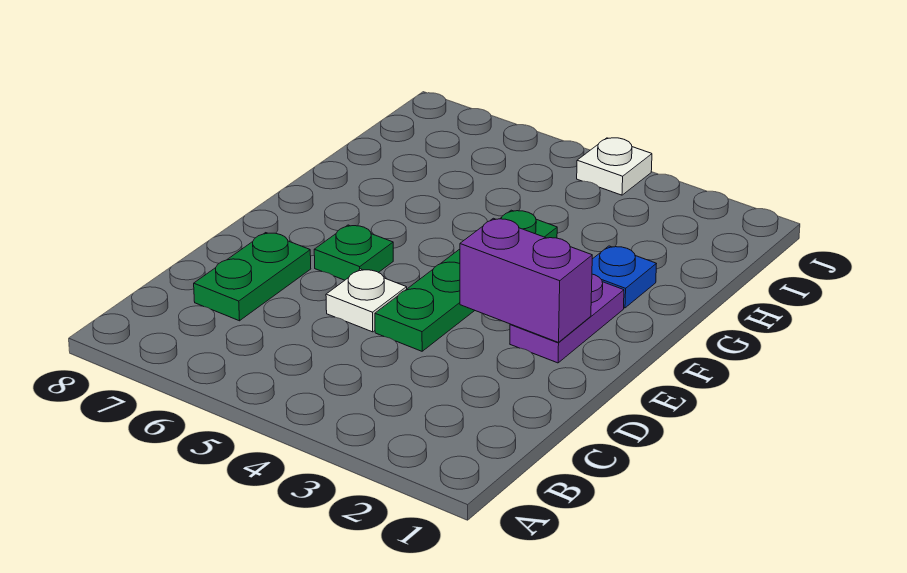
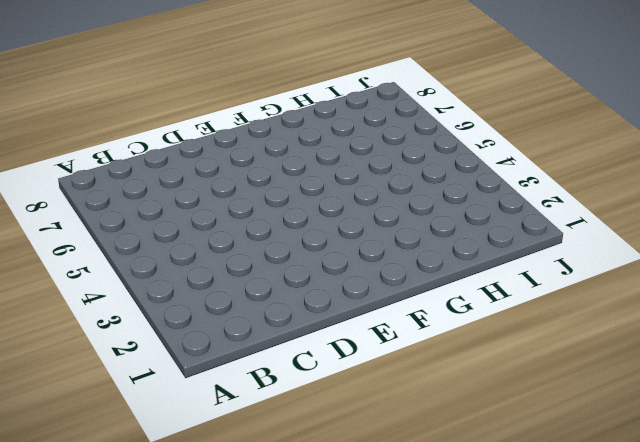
none -> green plate C7:D7 level 1
none -> green plate D4:G4 level 1

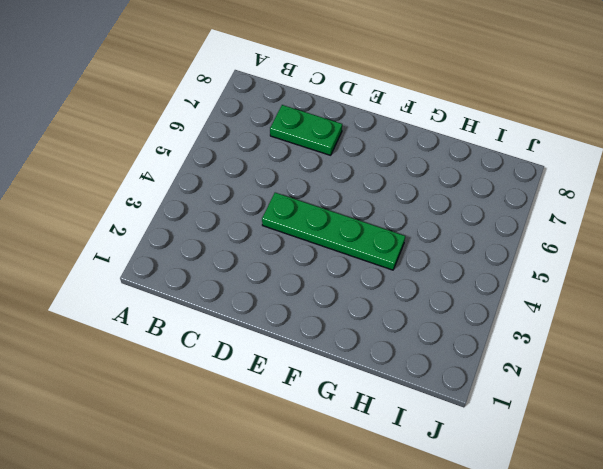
none -> white plate D5 level 1
none -> purple plate E2:F2 level 1

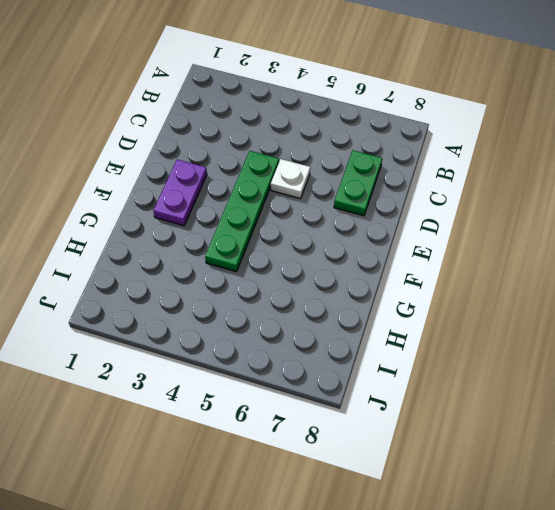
none -> green plate E6 level 1
none -> blue plate G2 level 1

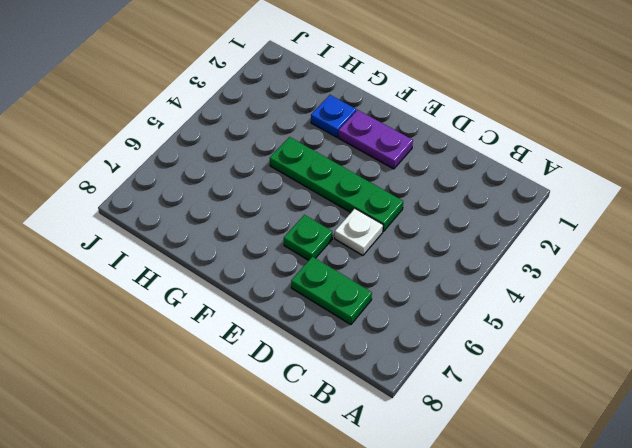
none -> white plate J4 level 1
none -> purple brick E2:E3 level 2

